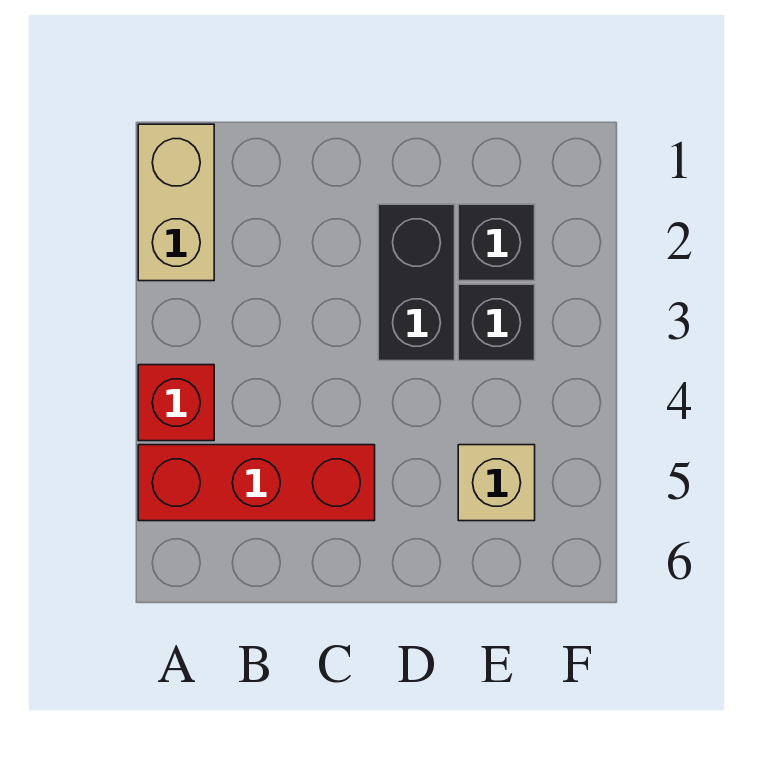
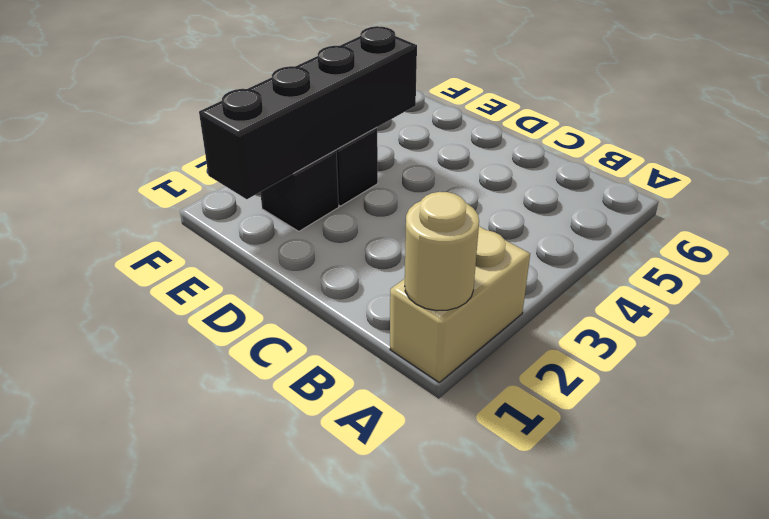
tan round brick A1 level 2 -> none
black brick E1:E4 level 2 -> none
none -> red brick A4 level 1
none -> red brick A5:C5 level 1

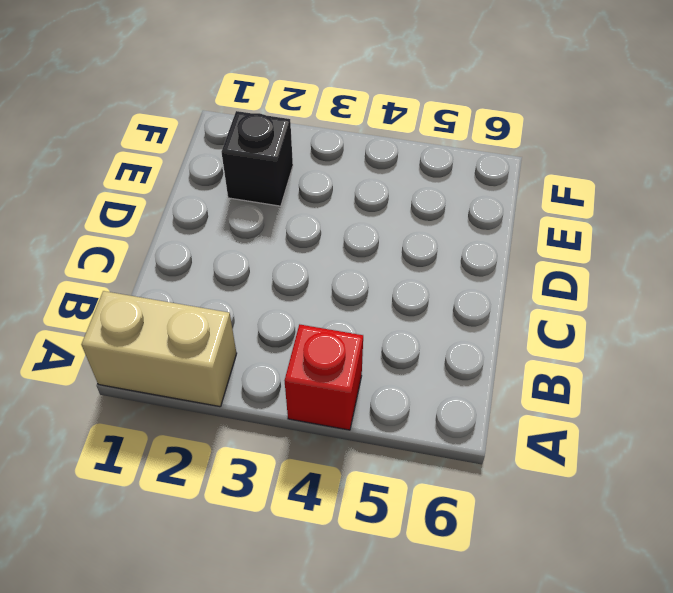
none -> red brick A5:C5 level 1
none -> black brick D2:D3 level 1

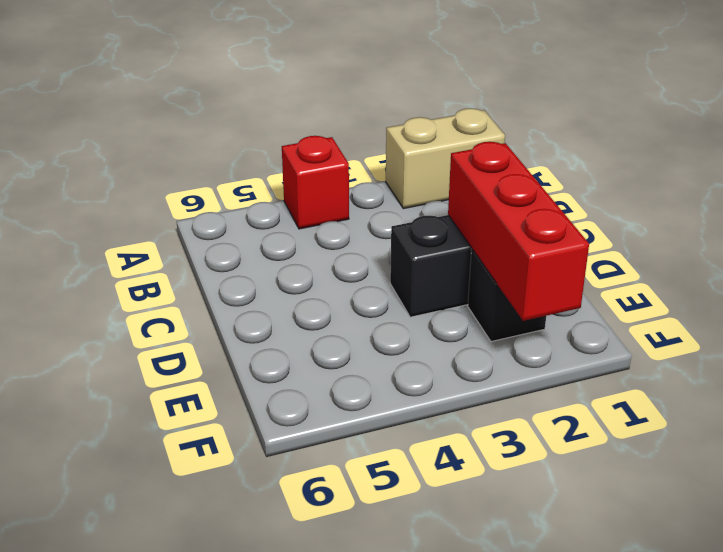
red brick D2:F2 level 2 -> red brick A5:C5 level 1
none -> black brick E3 level 1
none -> tan brick E5 level 1

